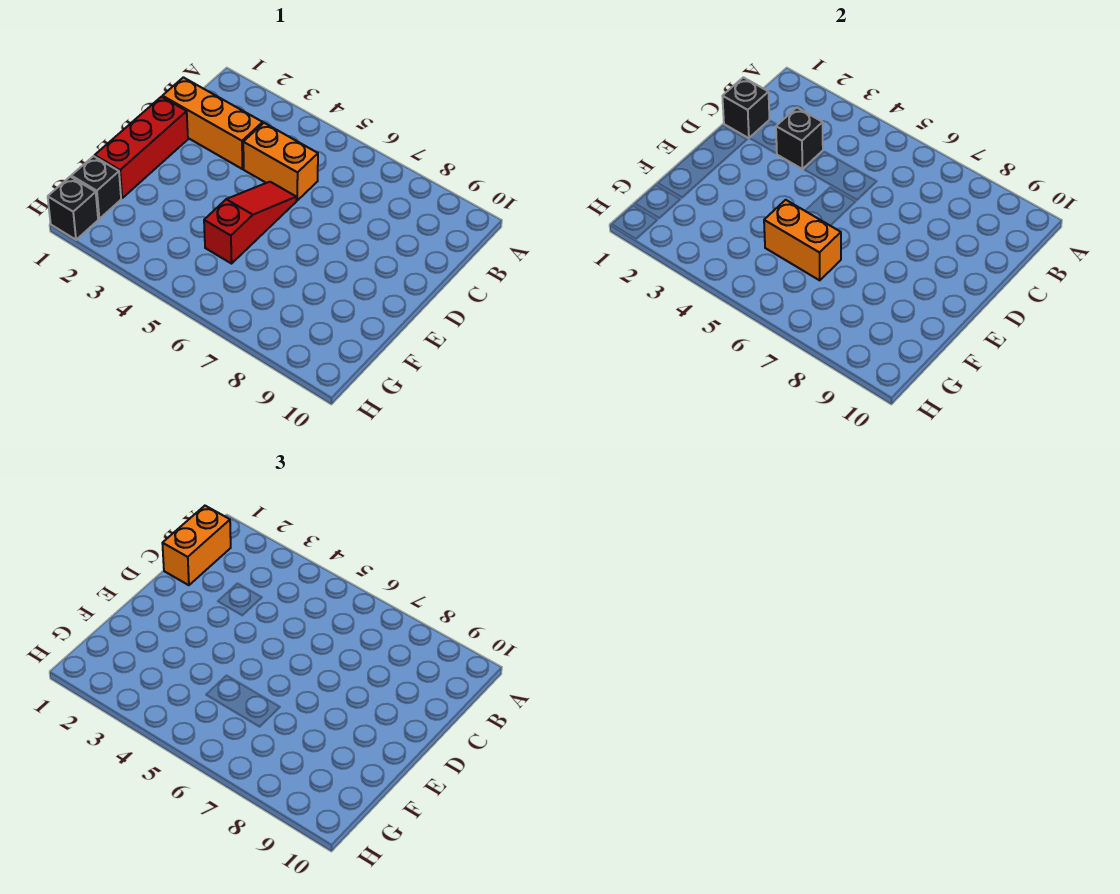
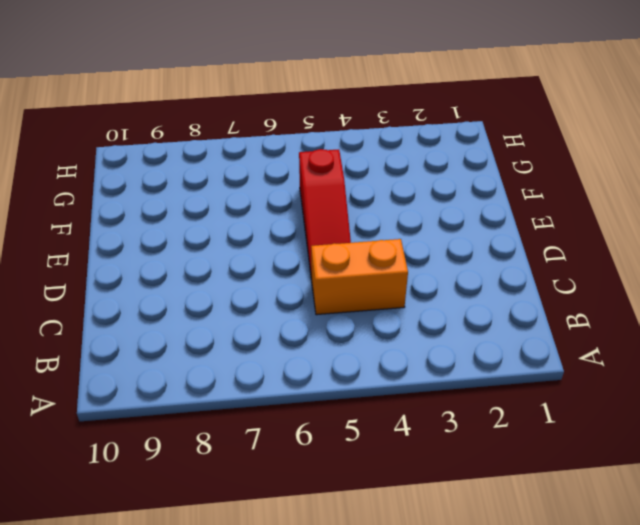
none -> orange brick C1:C3 level 1
none -> red brick D1:F1 level 1

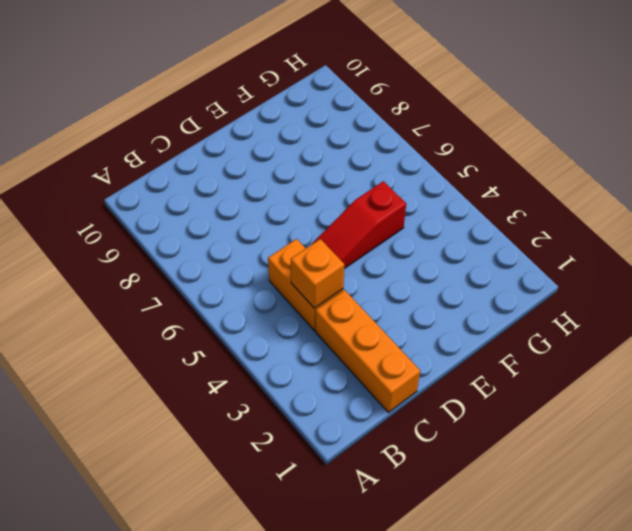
orange brick C4 level 2 -> none
none -> red brick D1:F1 level 1
none -> black brick G1 level 1

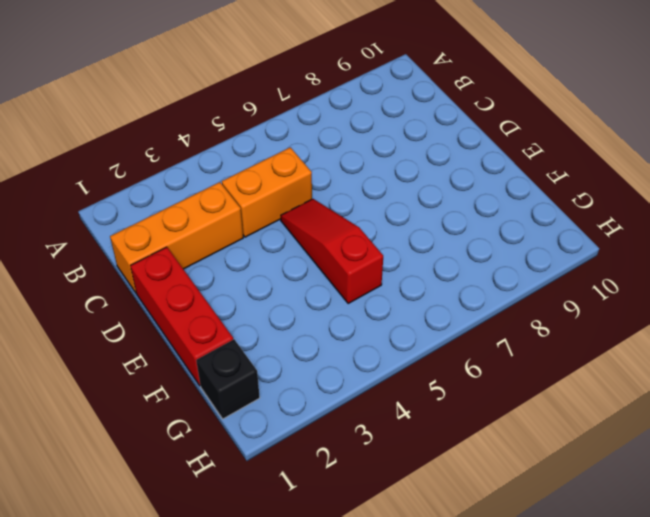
none -> black brick H1 level 1
none -> black brick C1 level 2

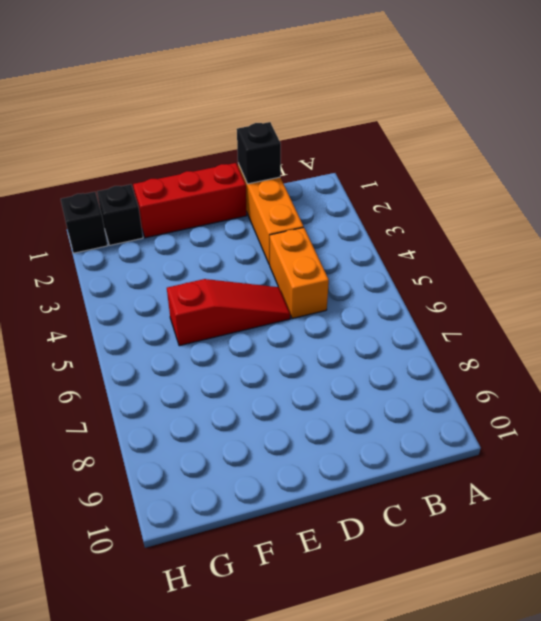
none -> black brick C3 level 2
none -> orange brick F5:F6 level 2

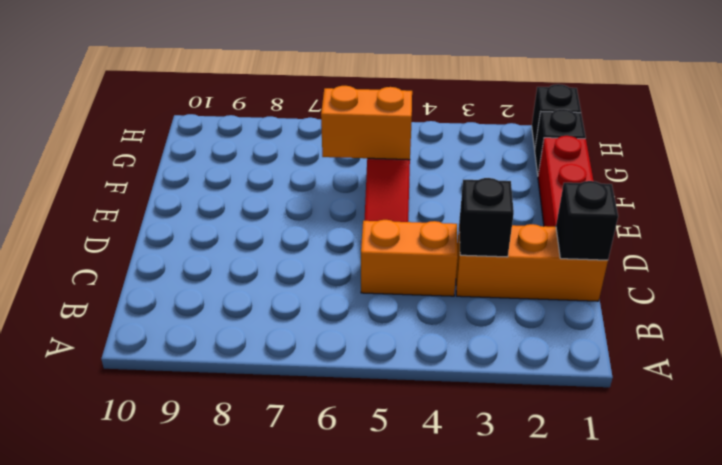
none -> orange brick B1:C1 level 3

